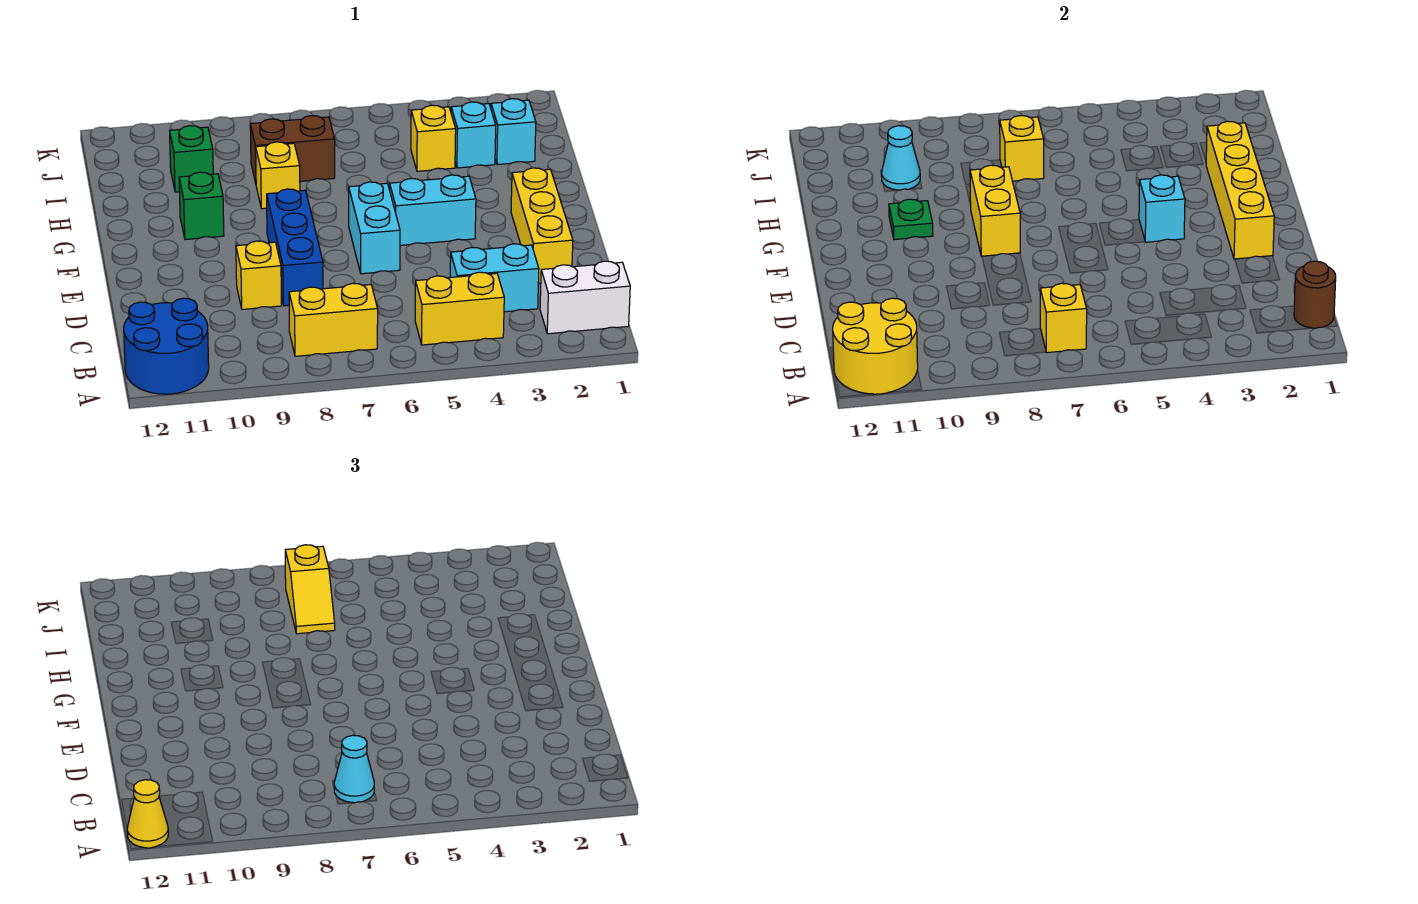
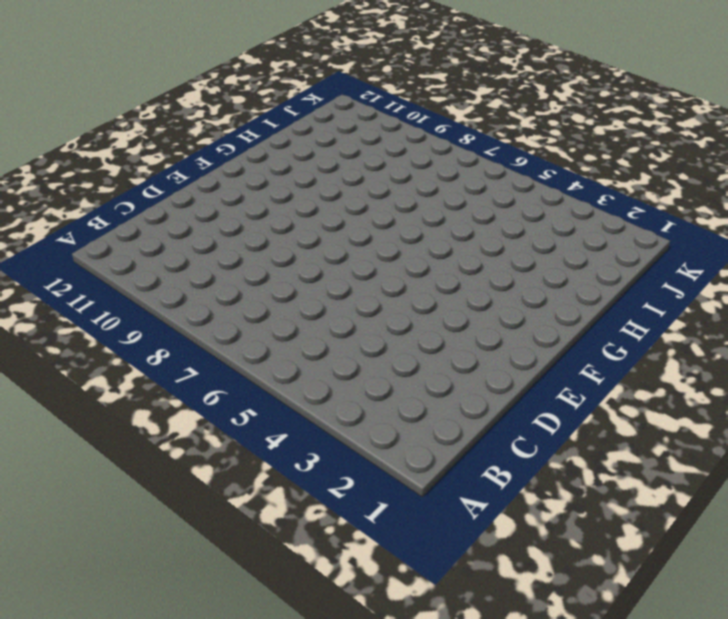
none -> blue round brick A11:B12 level 1
none -> white brick B1:B2 level 1
none -> yellow brick B4:B5 level 1

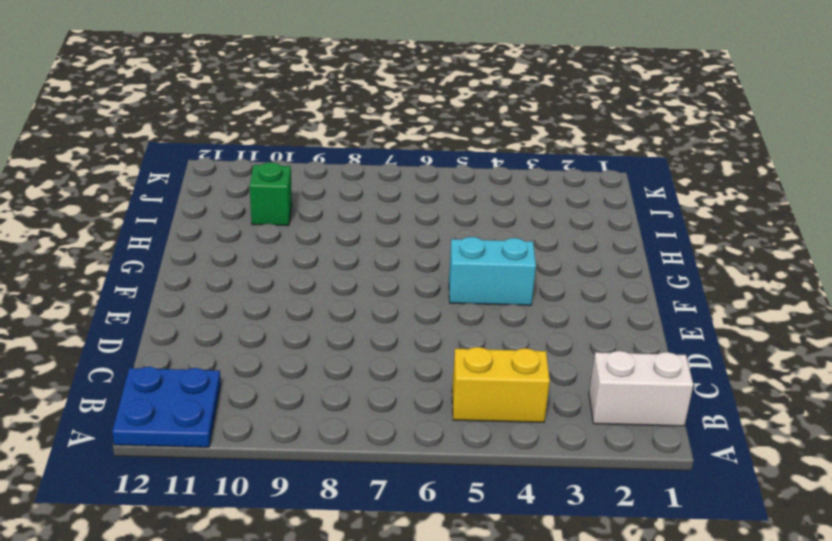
blue plate A11:B12 level 1 -> blue round brick A11:B12 level 1
none -> yellow brick B7:B8 level 1
none -> cyan brick C3:C4 level 1
none -> yellow brick D2:F2 level 1

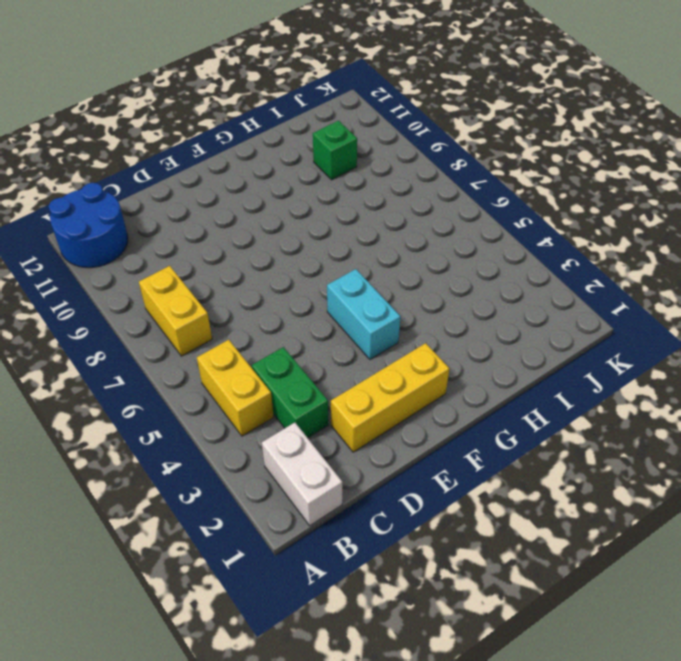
green brick C3:C4 level 1 -> cyan brick C3:C4 level 1
none -> blue brick D8:F8 level 1
none -> yellow brick D9 level 1
none -> cyan brick E6:F6 level 1

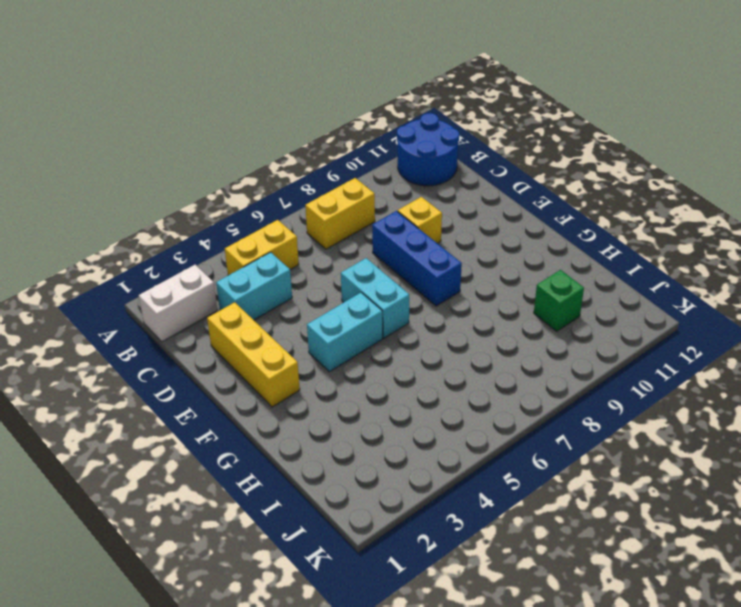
none -> green brick G10 level 1
none -> yellow brick H8 level 1
none -> cyan brick I2 level 1

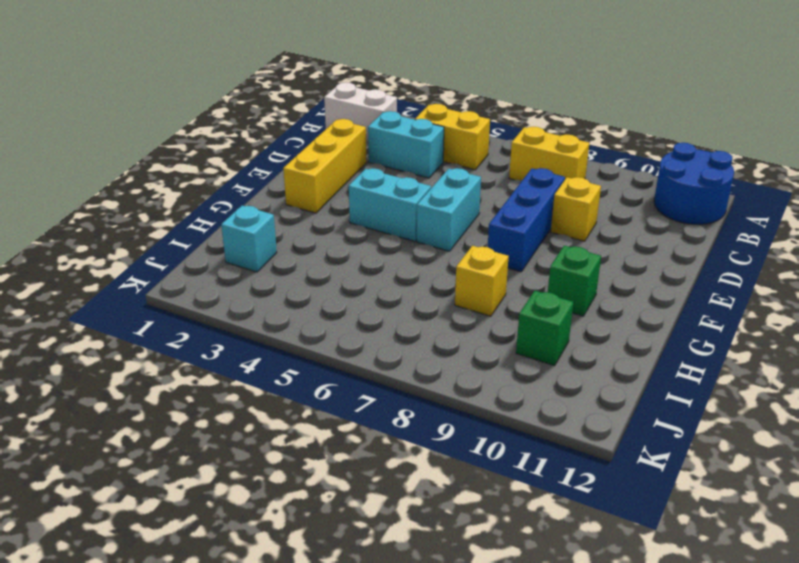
none -> cyan brick I3 level 1
none -> yellow brick I4 level 1
none -> brown brick I7:I8 level 1

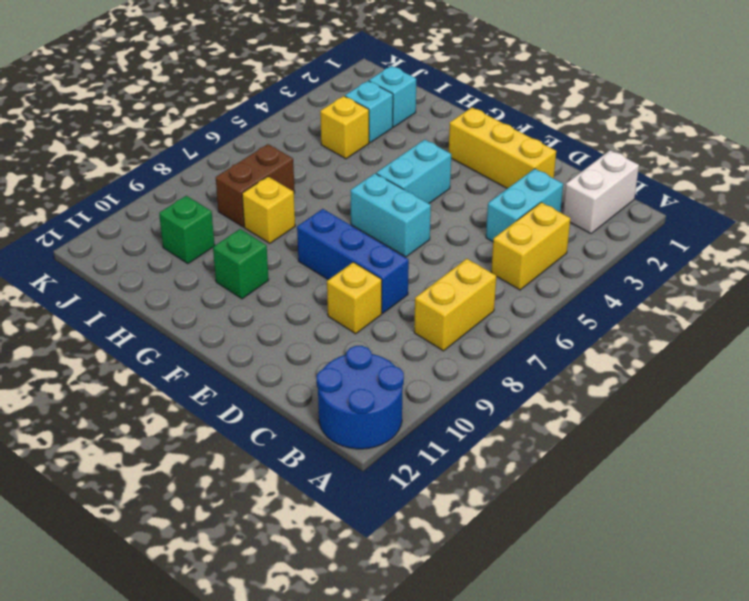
none -> yellow round brick A11:B12 level 2
none -> brown round brick B1 level 2
none -> yellow brick B7 level 2

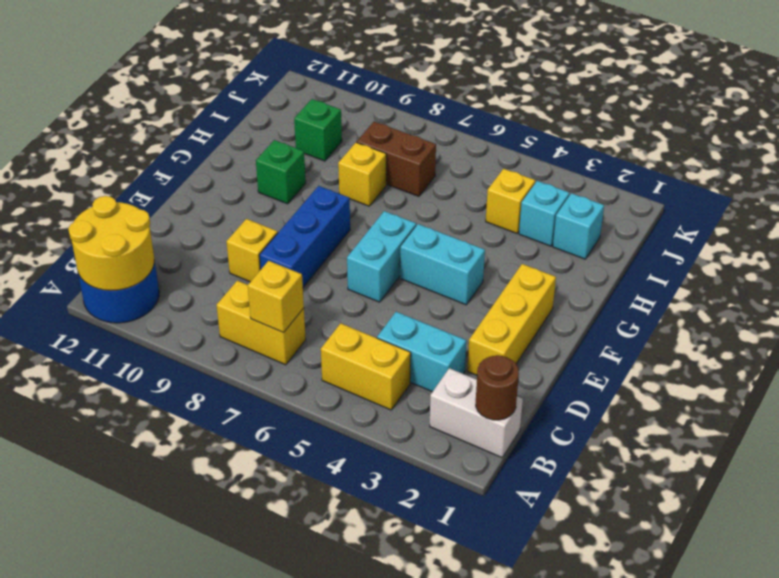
none -> yellow brick E2:H2 level 2
none -> cyan brick F4 level 2
none -> yellow brick F8:G8 level 2

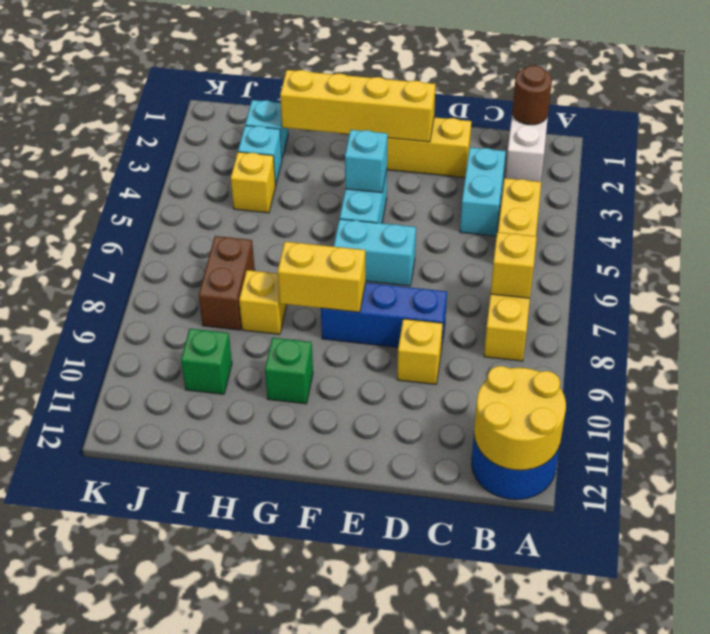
none -> green plate G10 level 2
none -> yellow brick I7 level 2
none -> cyan cone I10 level 2

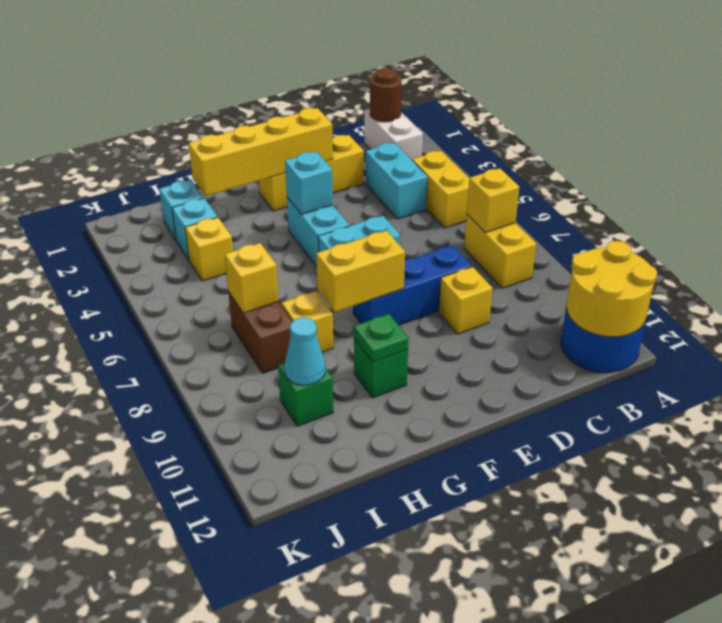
none -> yellow cone A12 level 3
none -> cyan cone B7 level 3
none -> yellow slope I7:J7 level 3 top J

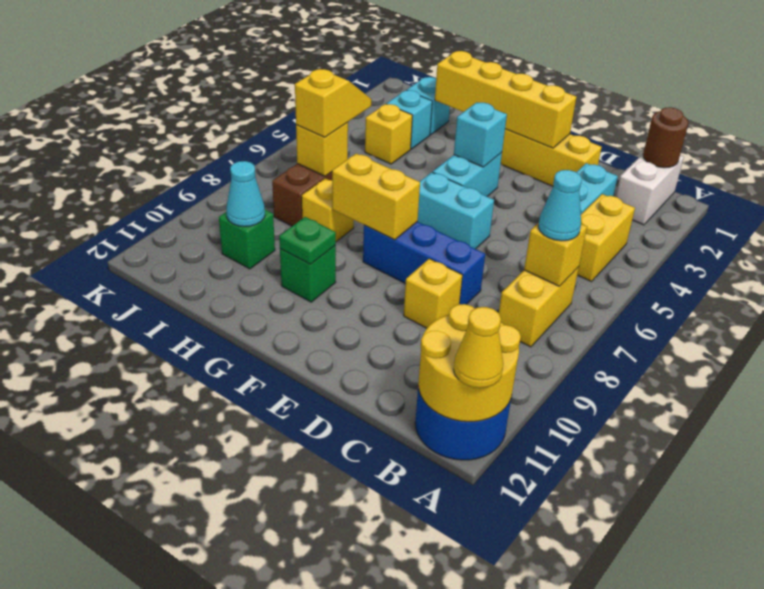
yellow slope I6:I7 level 3 top 7 -> yellow slope I7:J7 level 3 top J

